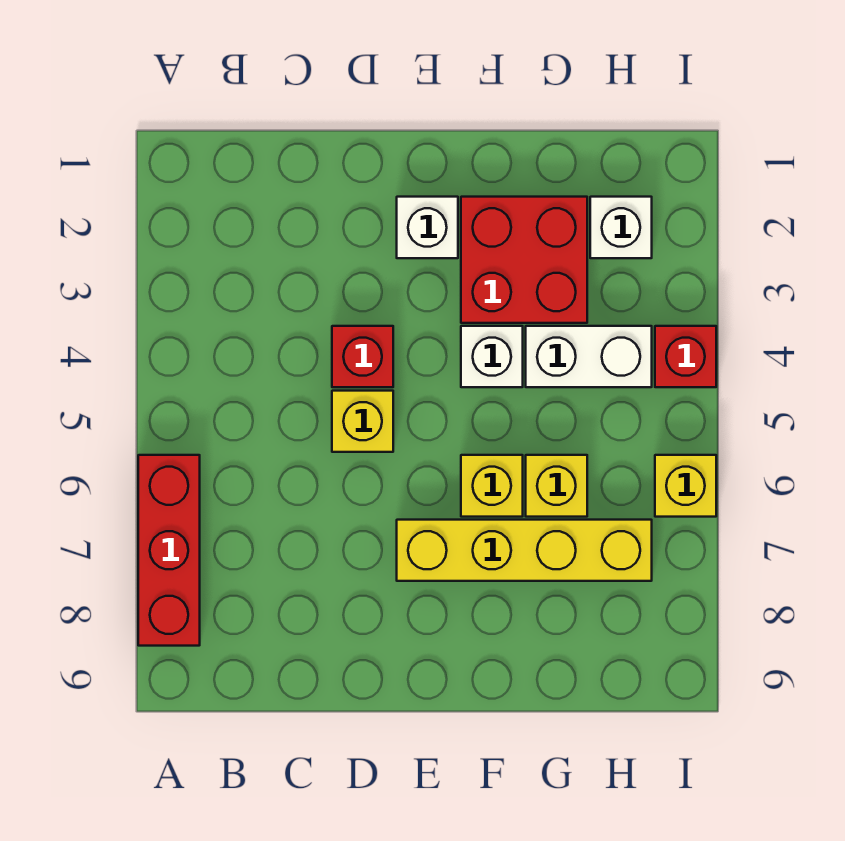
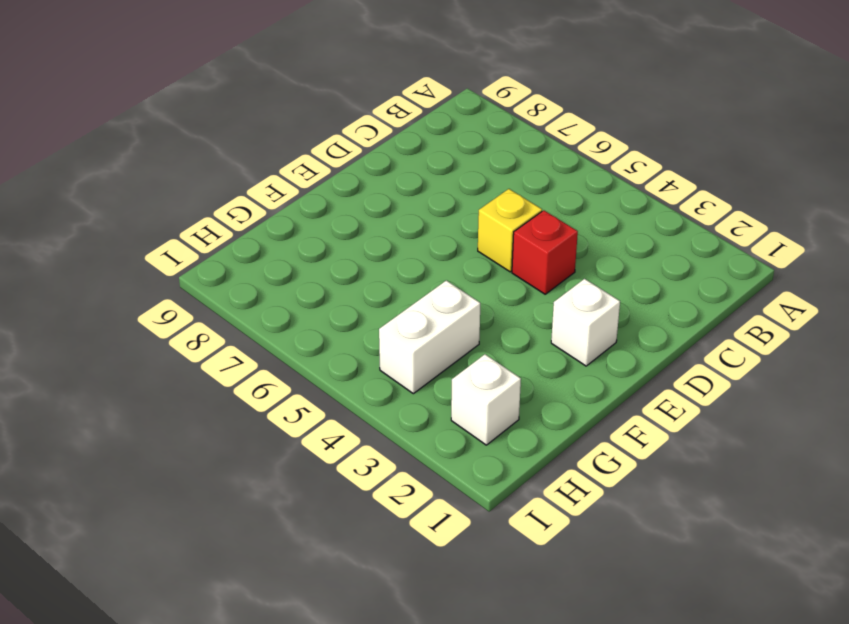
none -> red brick A6:A8 level 1
none -> yellow brick E7:H7 level 1
none -> red brick F2:G3 level 1

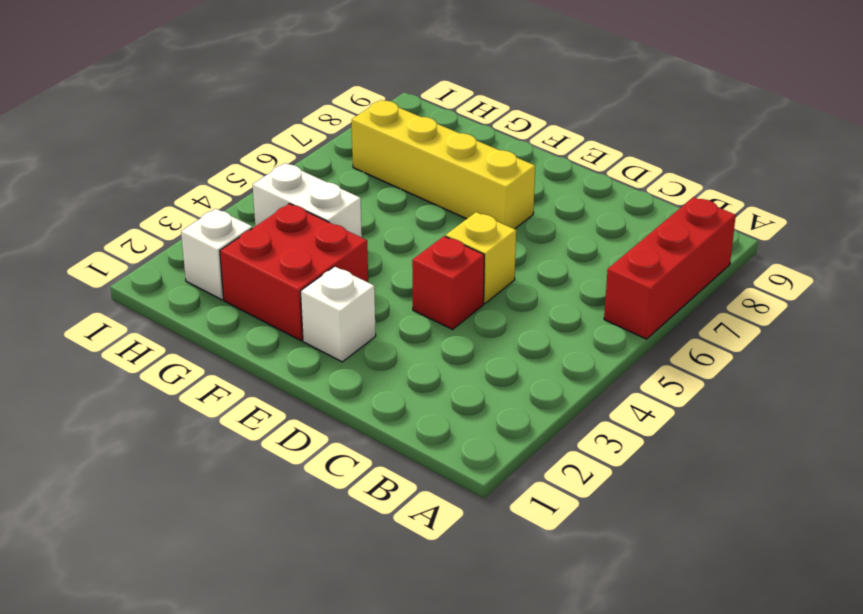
none -> white brick F4 level 1
none -> yellow brick F6 level 1
none -> yellow brick G6 level 1

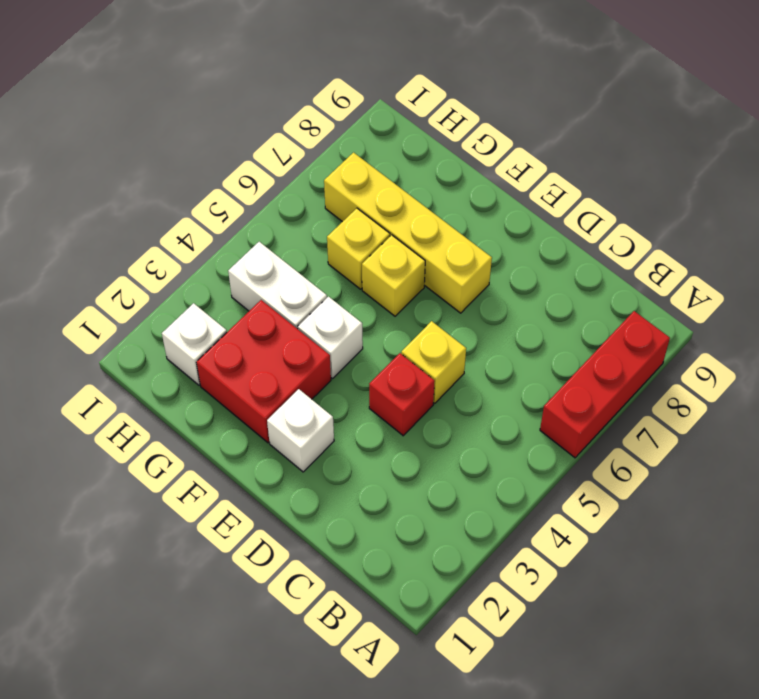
none -> red brick I4 level 1
none -> yellow brick I6 level 1

